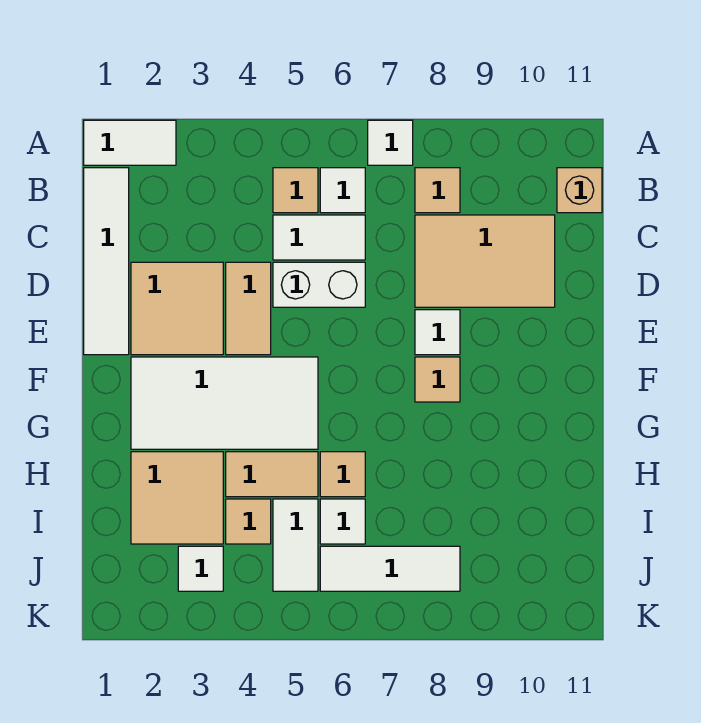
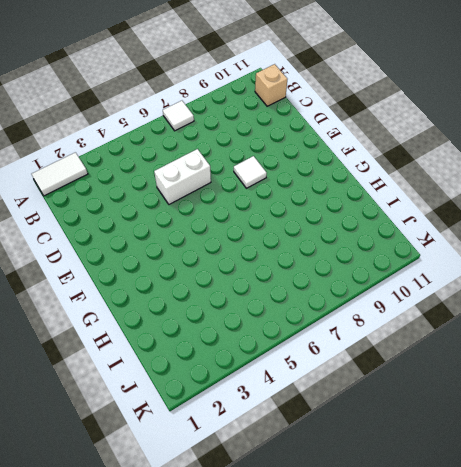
none -> white tile B1:E1 level 1
none -> tan tile B5 level 1
none -> white tile B6 level 1

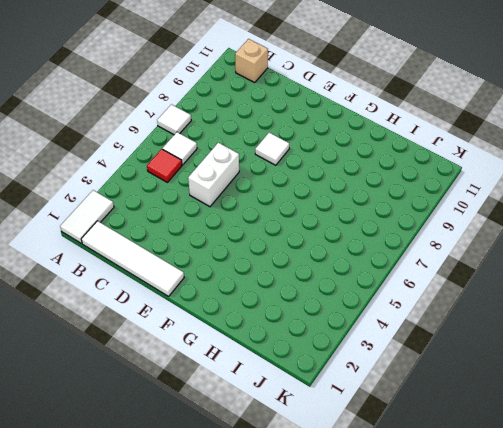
red tile B5 level 1 -> tan tile B5 level 1
none -> tan tile B8 level 1
none -> white tile C5:C6 level 1
none -> tan tile C8:D10 level 1

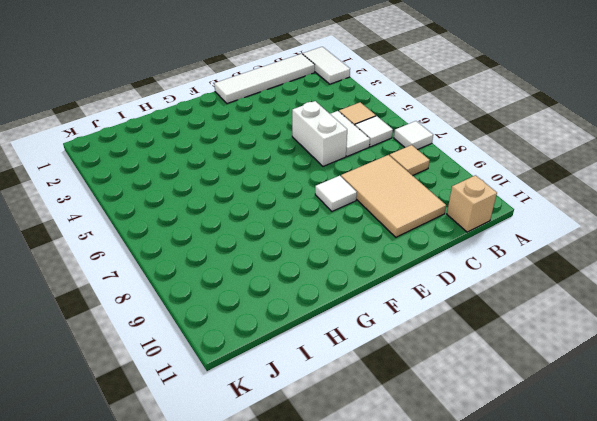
none -> tan tile D2:E3 level 1
none -> tan tile D4:E4 level 1
none -> white tile F2:G5 level 1

